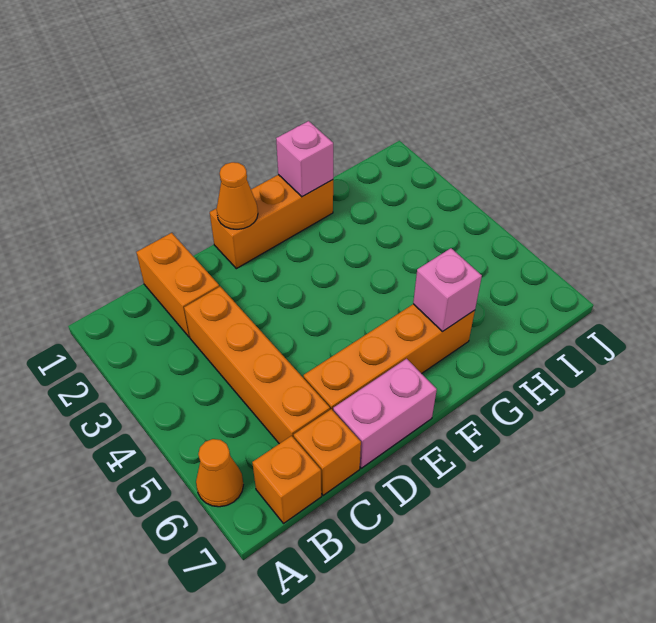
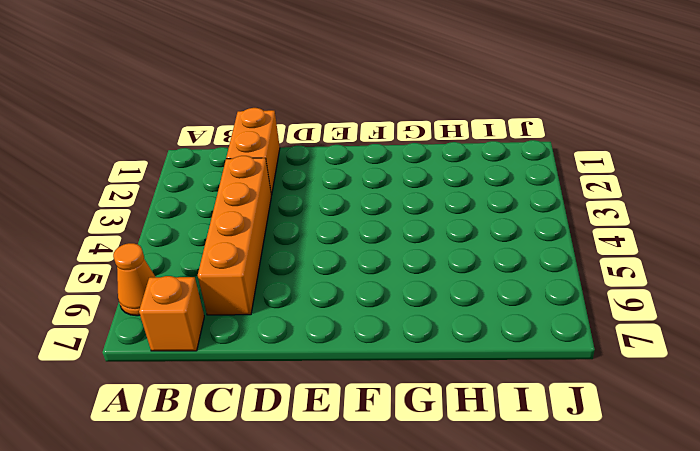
none -> orange brick C7 level 1
none -> orange brick D6:G6 level 1

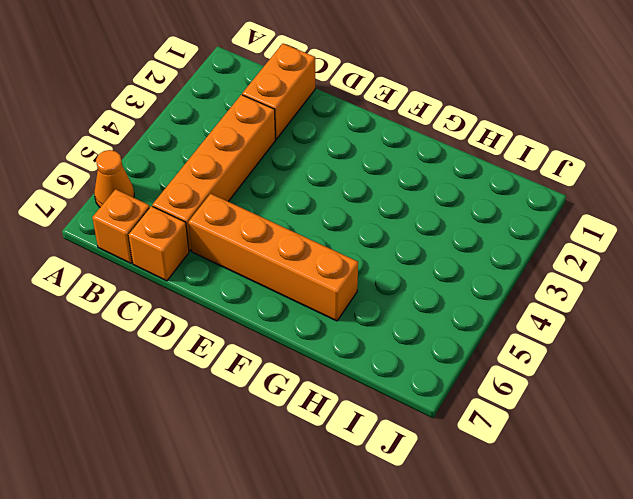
none -> pink brick D7:E7 level 1
none -> orange brick E1:G1 level 1

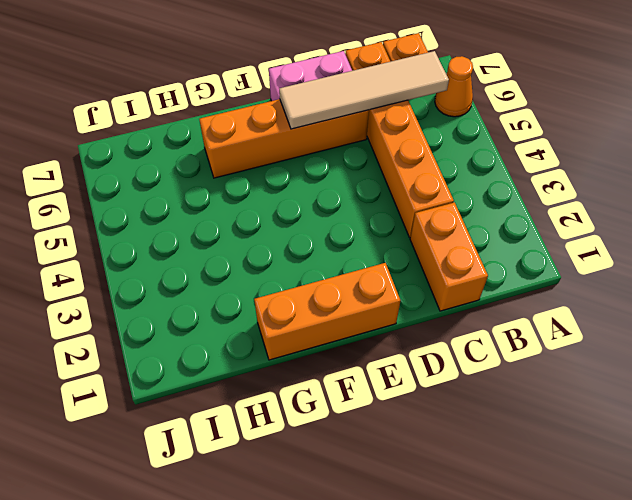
tan tile B6:E6 level 2 -> none
none -> orange cone E1 level 2
none -> pink brick G1 level 2

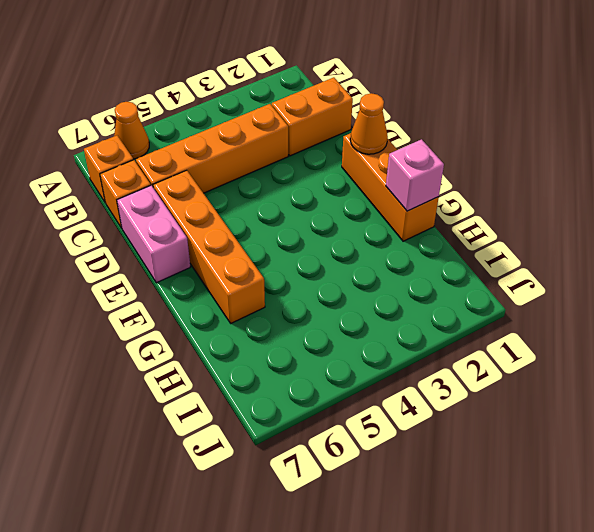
none -> pink brick G6 level 2

